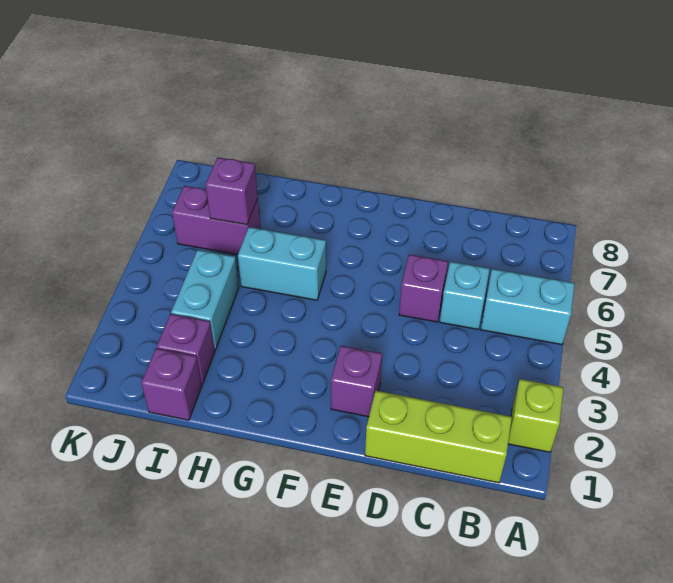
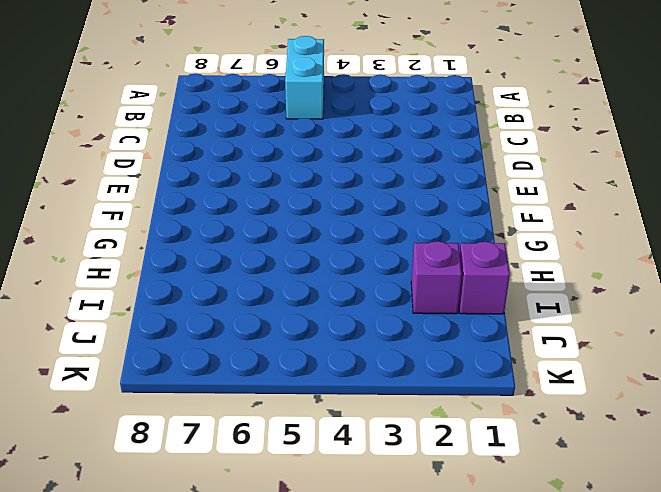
none -> lime brick A2 level 1
none -> lime brick B1:D1 level 1
none -> cyan brick C5 level 1

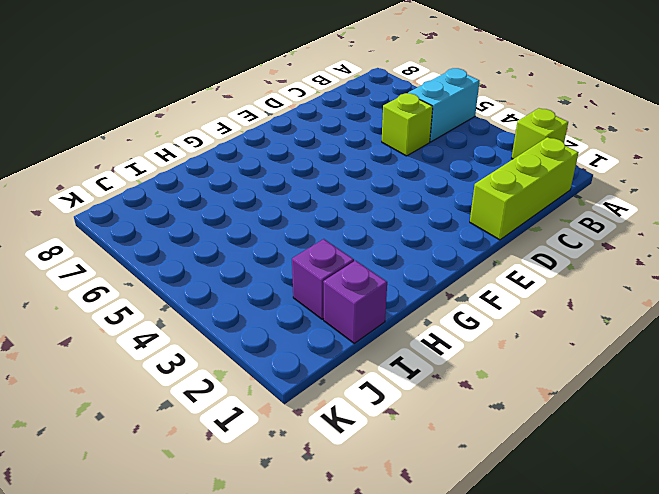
lime brick C5 level 1 -> cyan brick C5 level 1
none -> purple brick D5 level 1
none -> purple brick E2 level 1
none -> cyan brick G5:H5 level 1

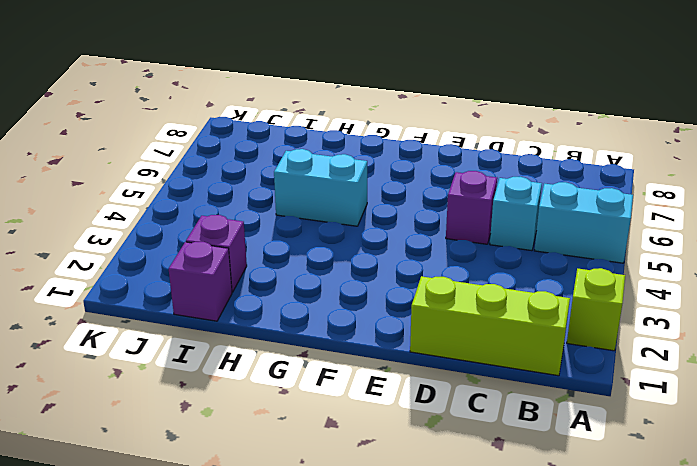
none -> purple brick E2 level 1
none -> cyan brick I3:I4 level 1
none -> purple brick I6:J6 level 1

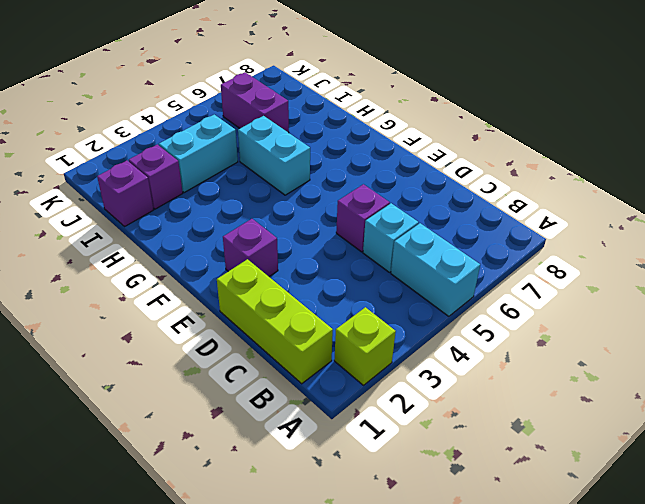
none -> purple brick I6 level 2

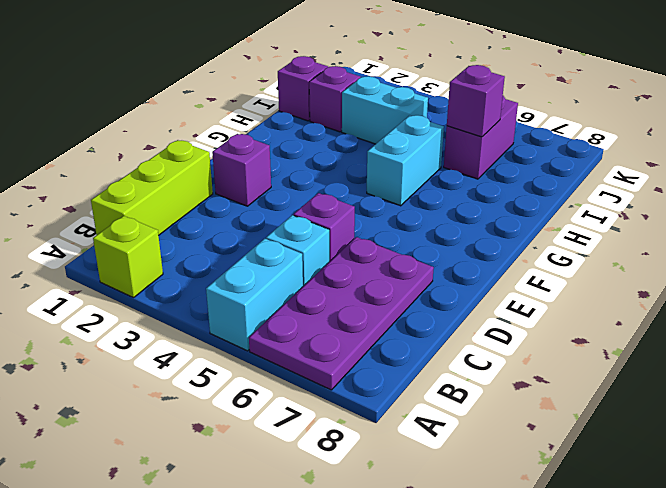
purple plate A6:D7 level 1 -> none

